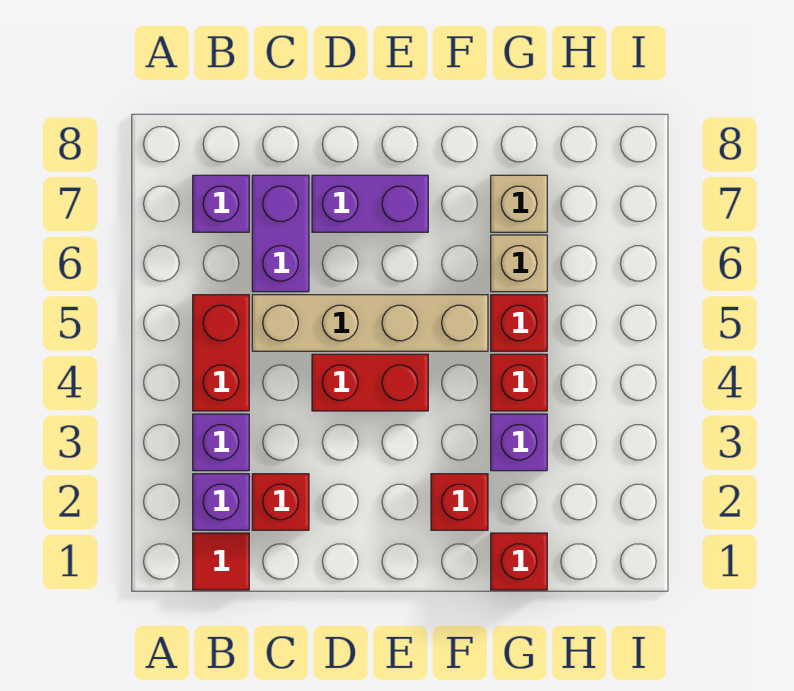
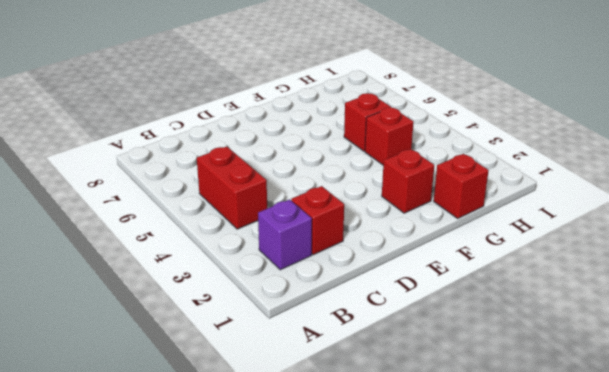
none -> red tile B1 level 1
none -> purple brick B3 level 1
none -> purple brick B7 level 1

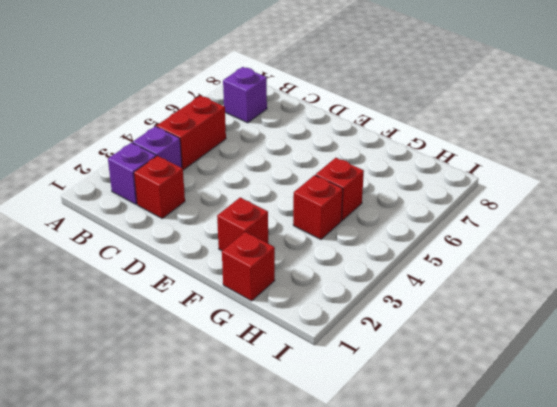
none -> red tile B1 level 1
none -> tan brick C5:F5 level 1
none -> purple brick C6:C7 level 1

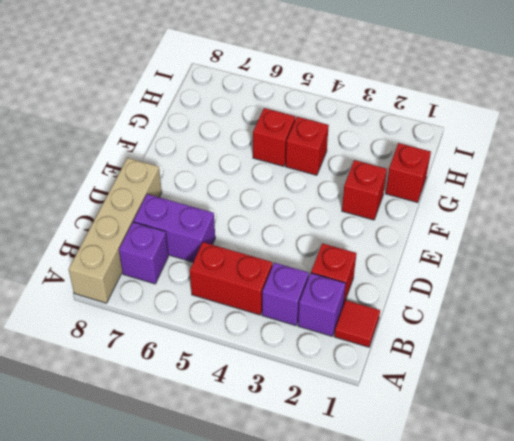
tan brick A8:D8 level 1 -> tan brick C5:F5 level 1
none -> red brick D4:E4 level 1
none -> purple brick D7:E7 level 1
none -> purple brick G3 level 1

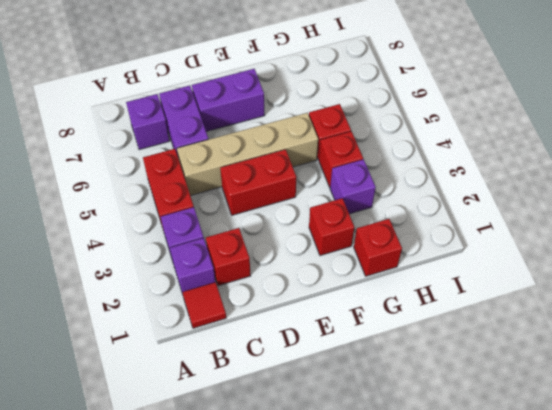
none -> tan brick G6 level 1
none -> tan brick G7 level 1

